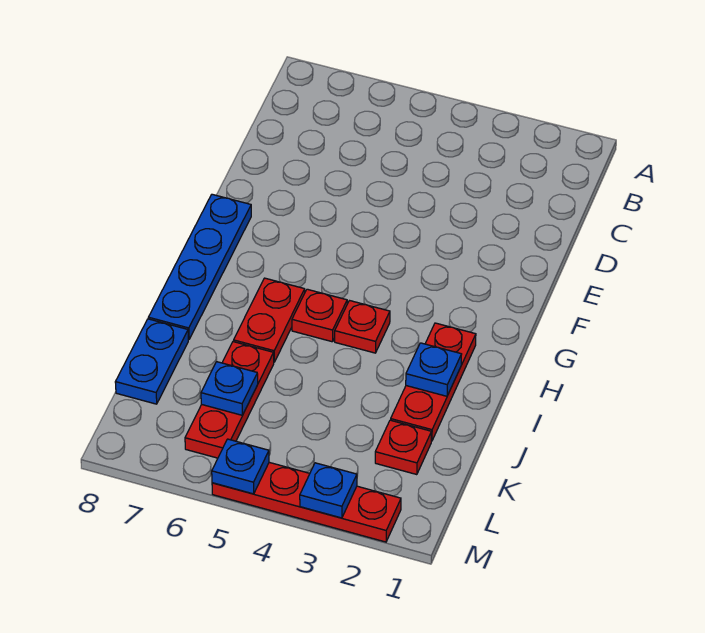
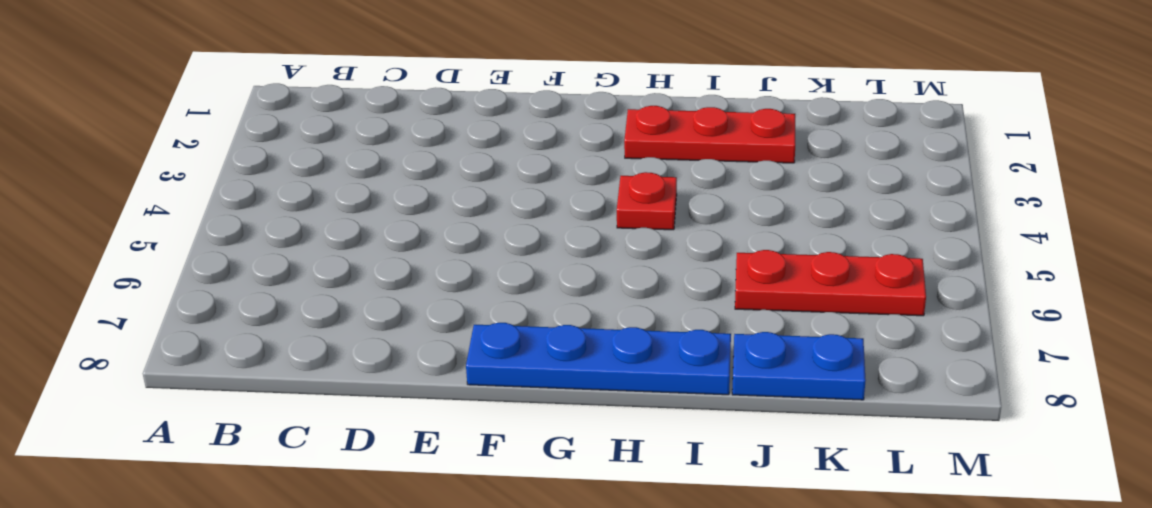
none -> red plate H5 level 1
none -> red plate H6:I6 level 1
none -> red plate K2 level 1

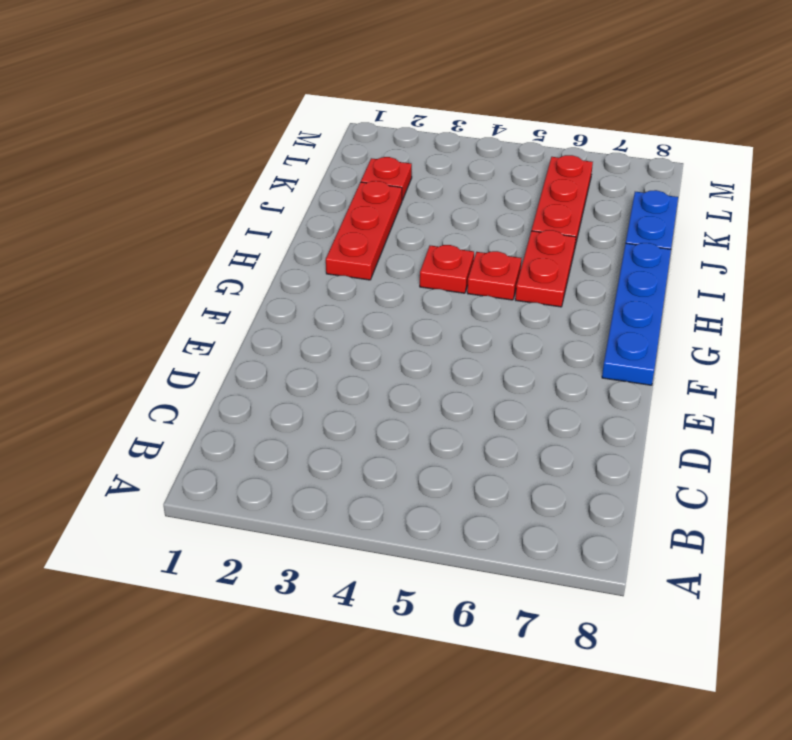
none -> red plate M2:M5 level 1
none -> blue plate I2 level 2
none -> blue plate K6 level 2

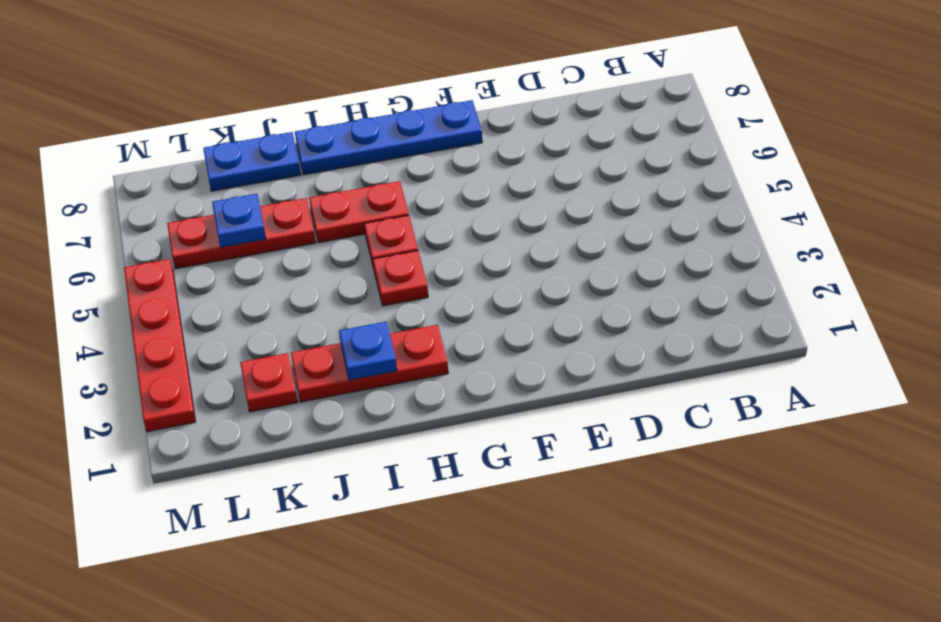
none -> blue plate M3 level 2
none -> blue plate M5 level 2

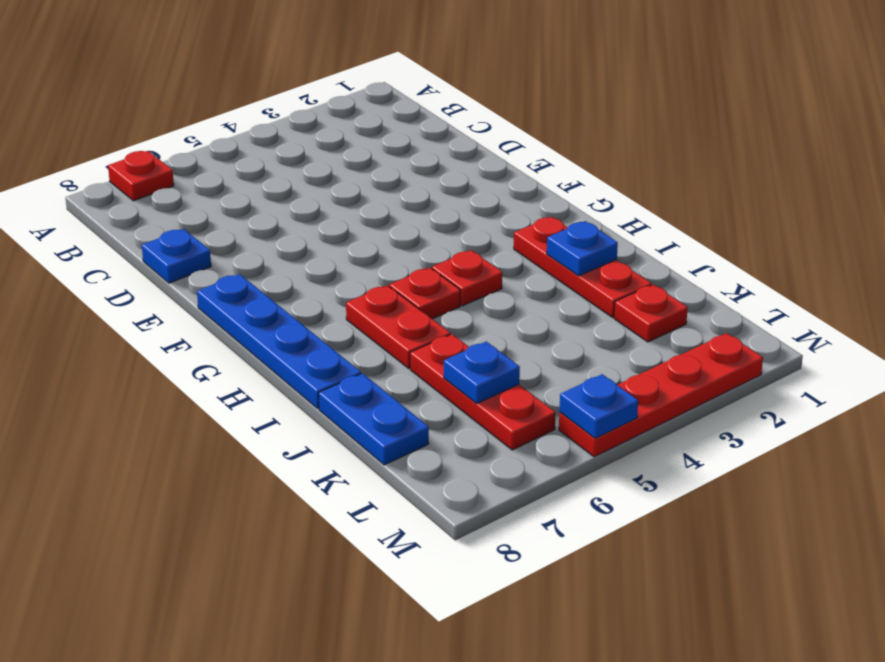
red plate A7 level 1 -> none
blue plate D8 level 1 -> blue plate M3 level 2

